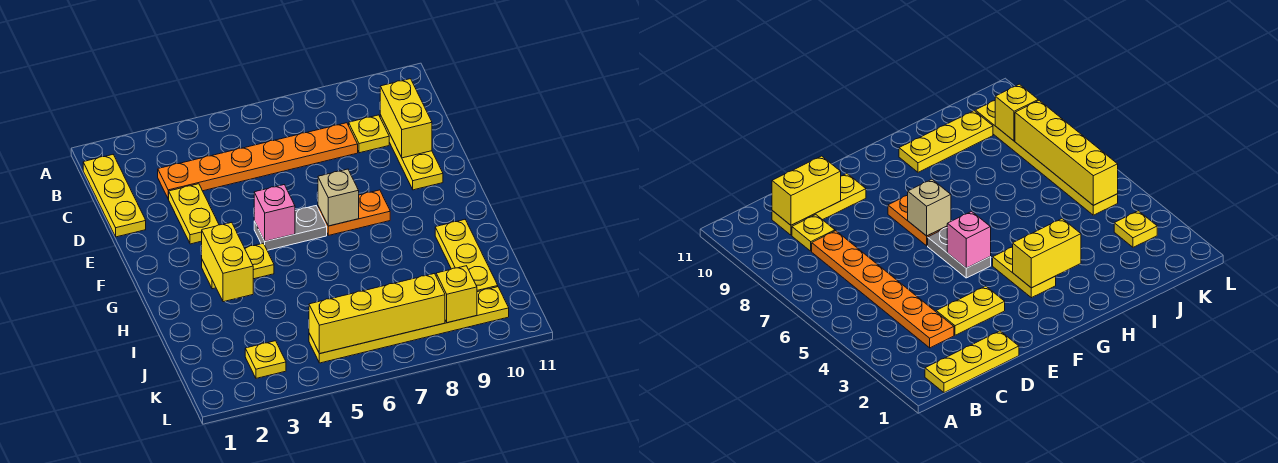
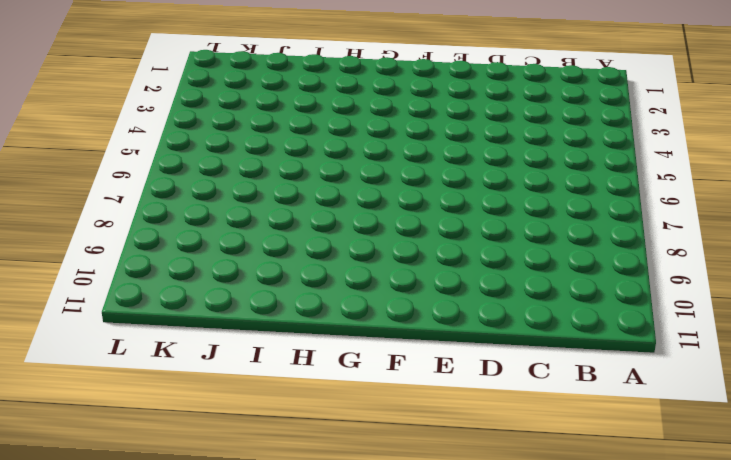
none -> yellow plate B1:D1 level 1
none -> orange plate C3:C8 level 1
none -> yellow plate C9 level 1

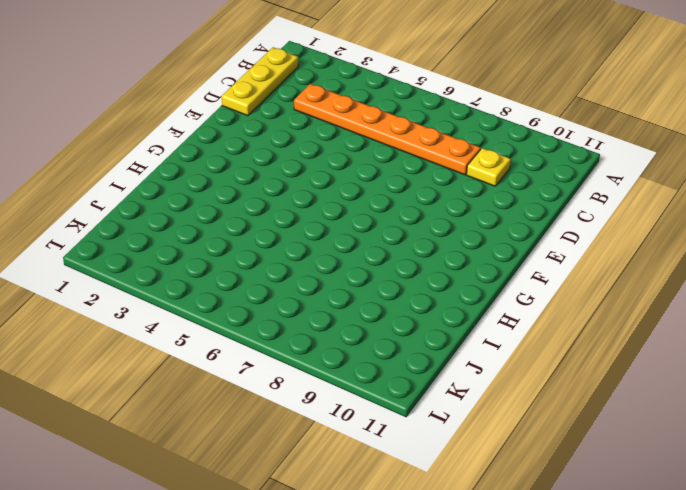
none -> yellow plate C10:E10 level 1
none -> yellow plate D3:E3 level 1
none -> grey plate F5:F6 level 1

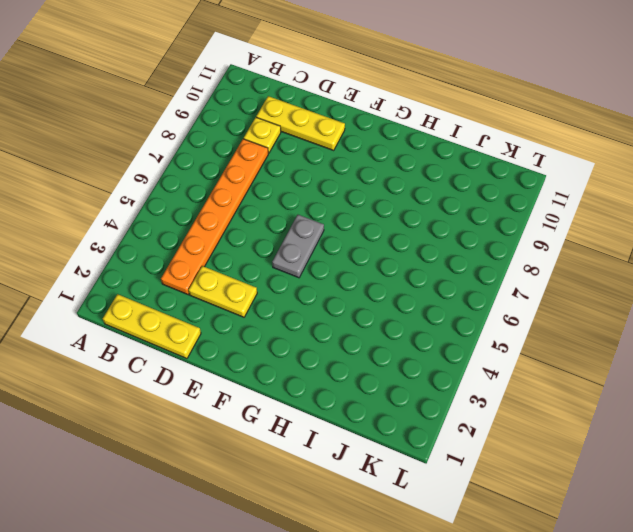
none -> orange plate F7:F8 level 1
none -> yellow plate G3:G4 level 1
none -> yellow plate H10:J10 level 1

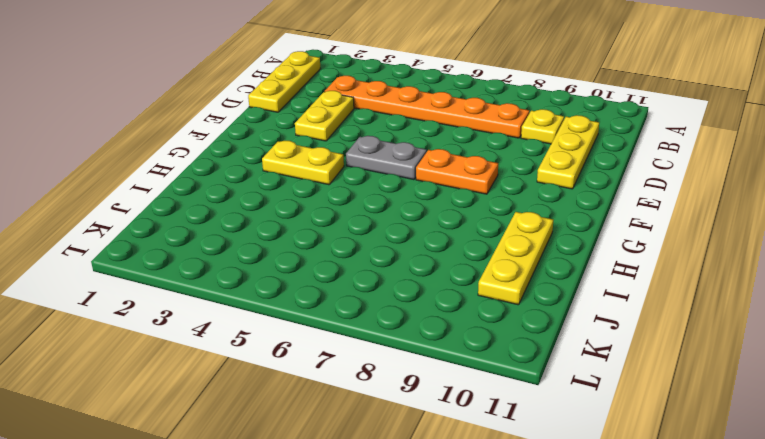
none -> yellow plate K3 level 1
none -> yellow plate K5:K10 level 1
none -> yellow brick C10:D10 level 2

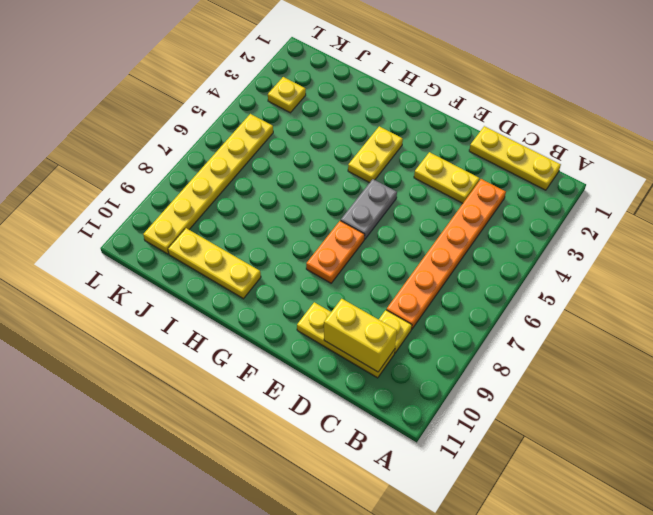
none -> pink brick F5 level 2
none -> tan brick F7 level 2
none -> yellow brick G3:H3 level 2

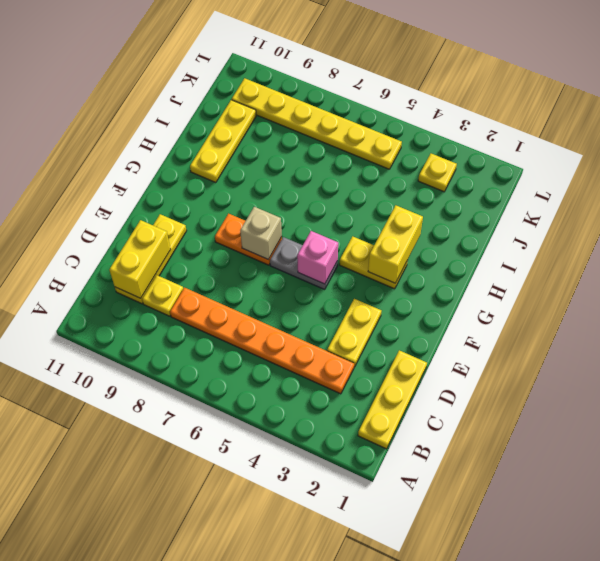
none -> yellow brick K5:K8 level 2
none -> yellow brick K9 level 2

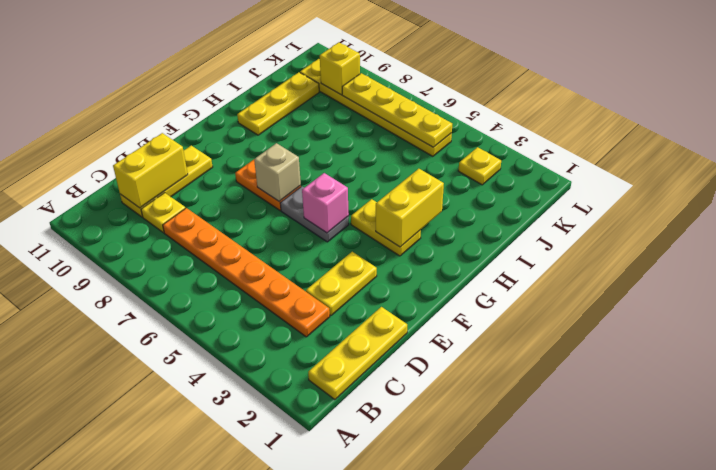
yellow plate K5:K8 level 2 -> yellow brick K5:K8 level 2

